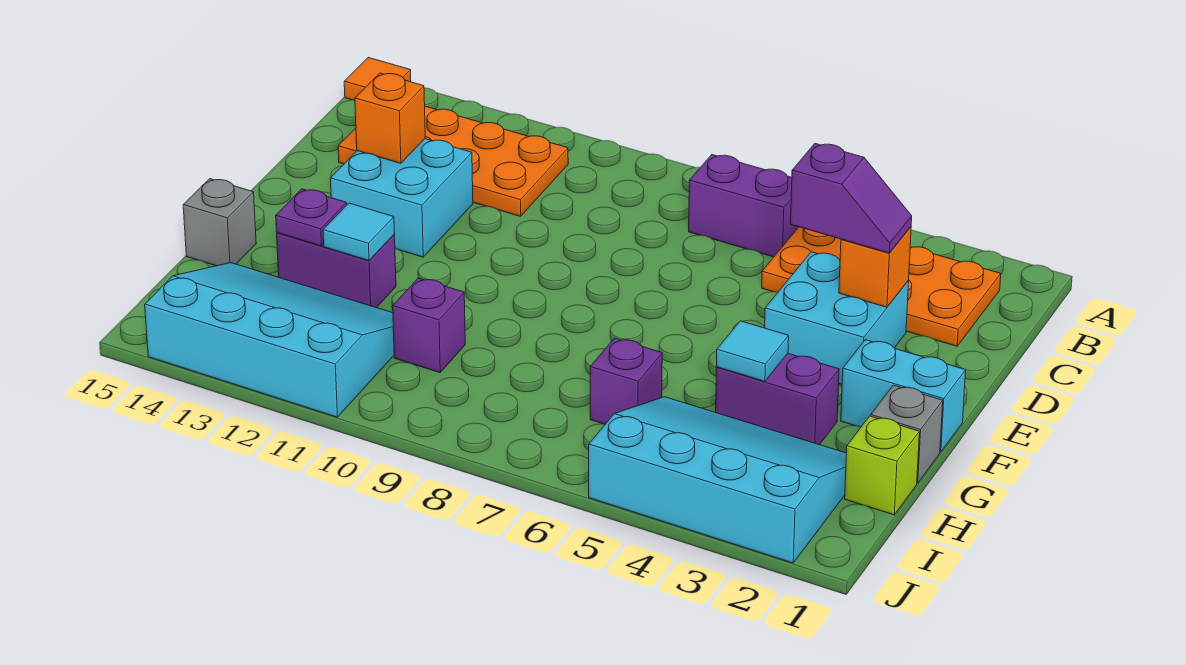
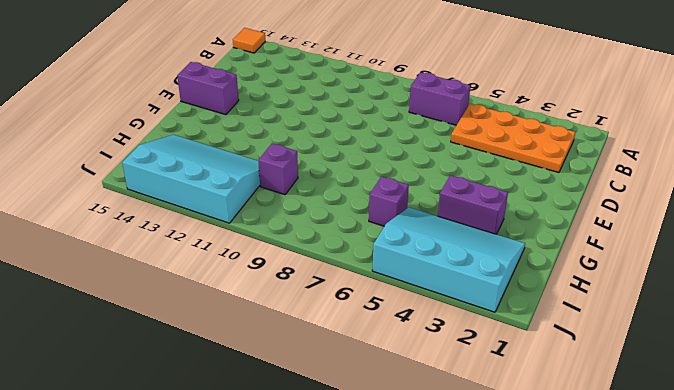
purple brick E14:E15 level 1 -> purple brick G12:G13 level 1
none -> orange plate B11:C14 level 1
none -> cyan brick D3:E4 level 1
none -> cyan brick D12:E13 level 1

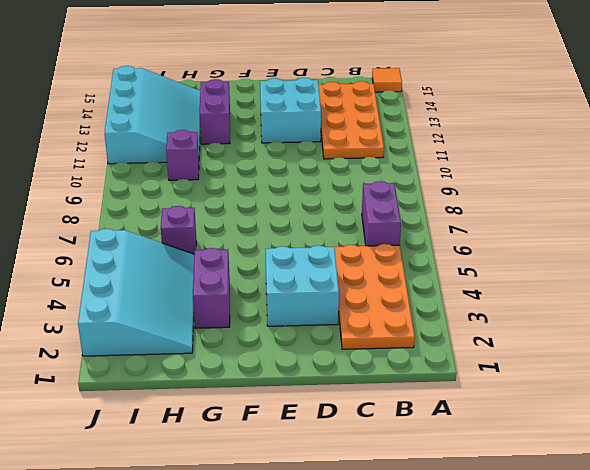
none -> cyan brick F1:F2 level 1
none -> grey brick G1 level 1
none -> grey brick G15 level 1

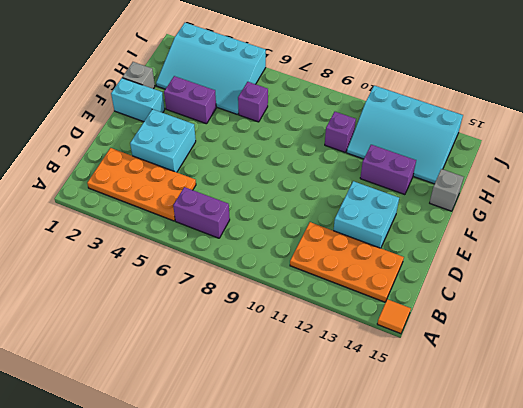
none -> lime brick H1 level 1
none -> orange brick D3 level 2
none -> orange brick D13 level 2

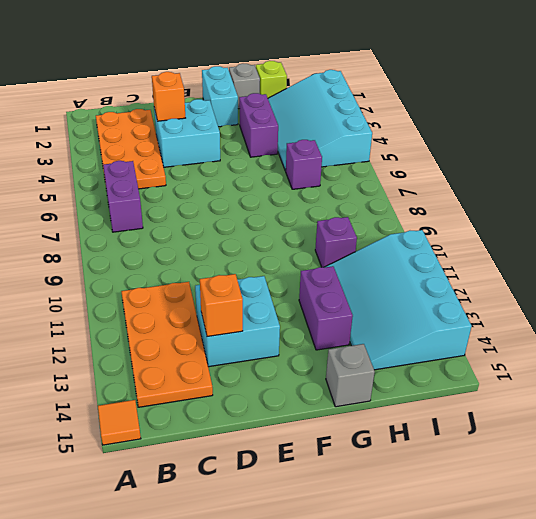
none -> cyan tile G4 level 2
none -> cyan tile G12 level 2
none -> purple plate G13 level 2

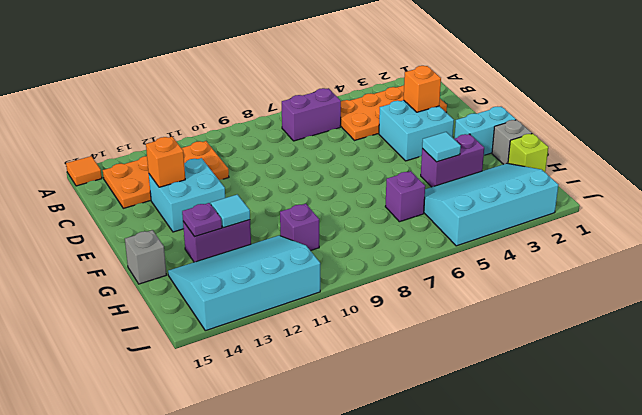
none -> purple slope D3:D4 level 3 top 4

